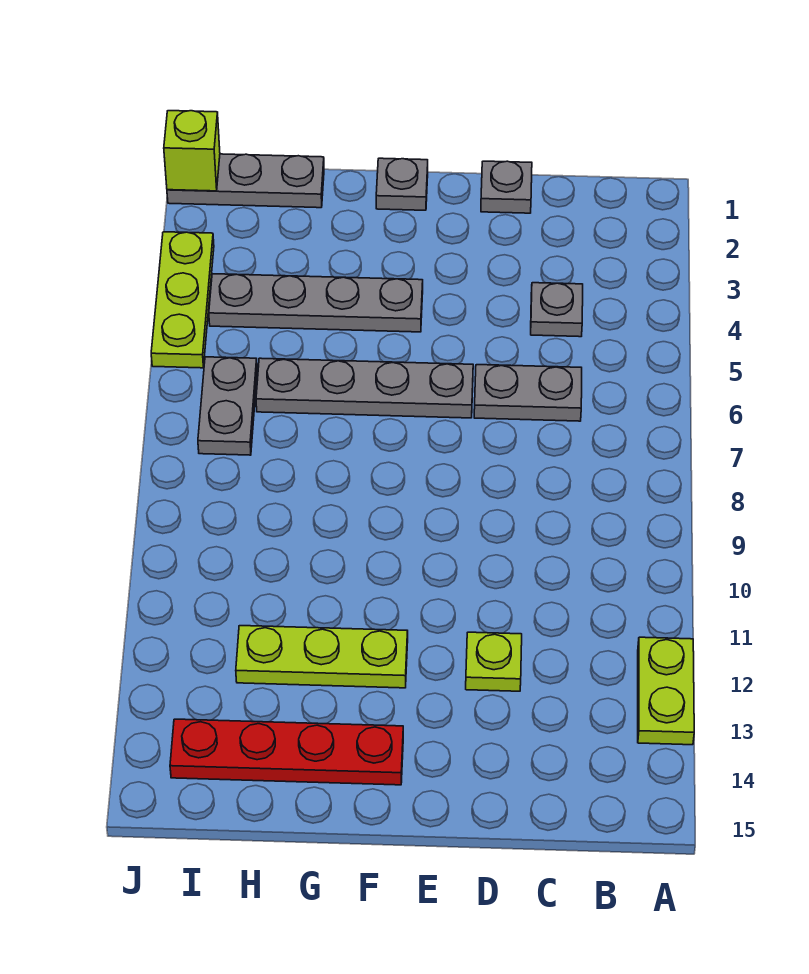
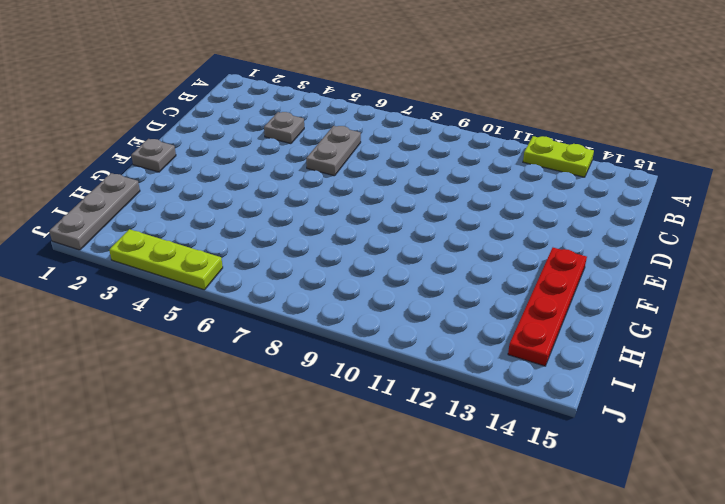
none -> grey plate D1 level 1
none -> lime plate D12 level 1
none -> grey plate E6:H6 level 1

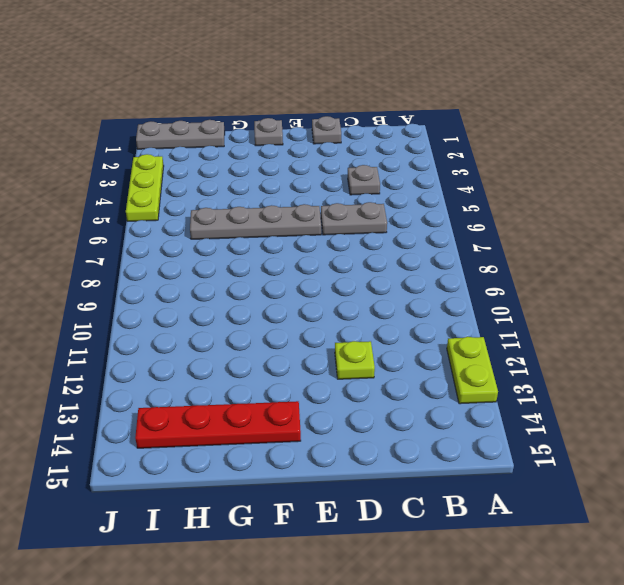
none -> grey plate F4:I4 level 1
none -> lime plate F12:H12 level 1
none -> grey plate I6:I7 level 1

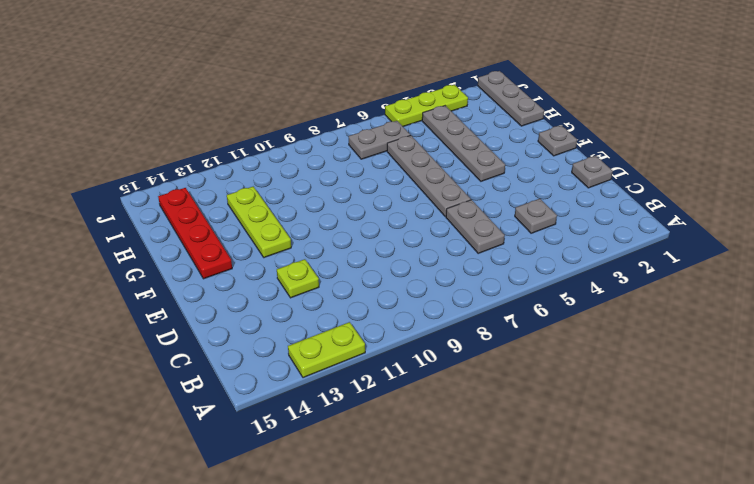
none -> lime brick J1 level 2

